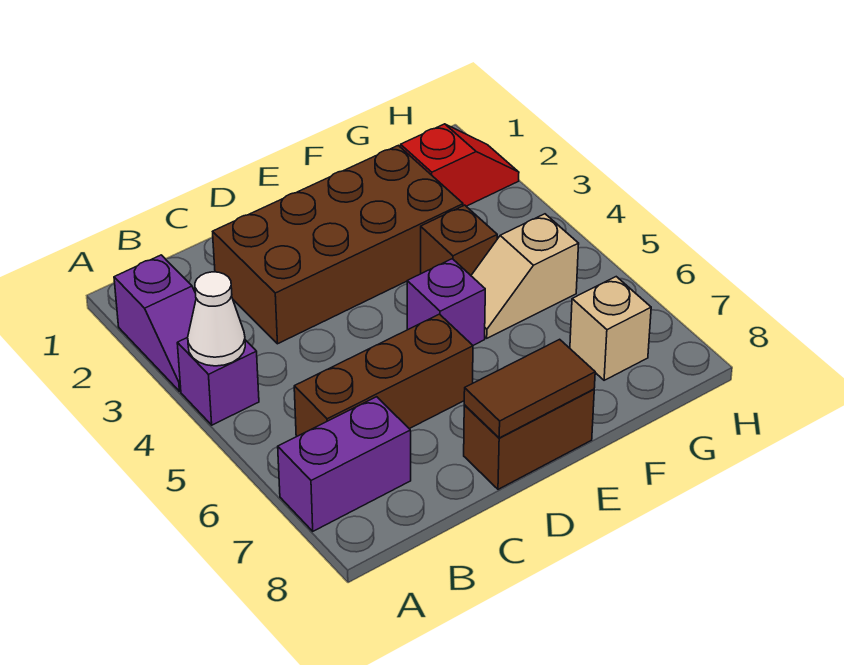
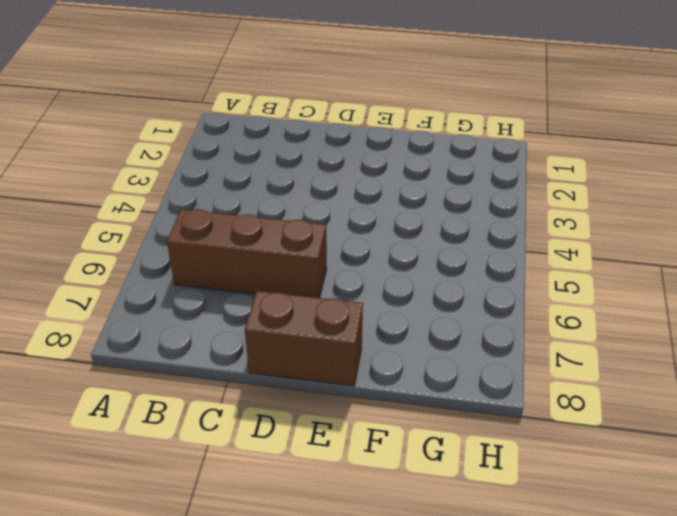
none -> purple slope A2:A3 level 1 top 2
none -> purple brick A4 level 1
none -> purple brick A7:B7 level 1

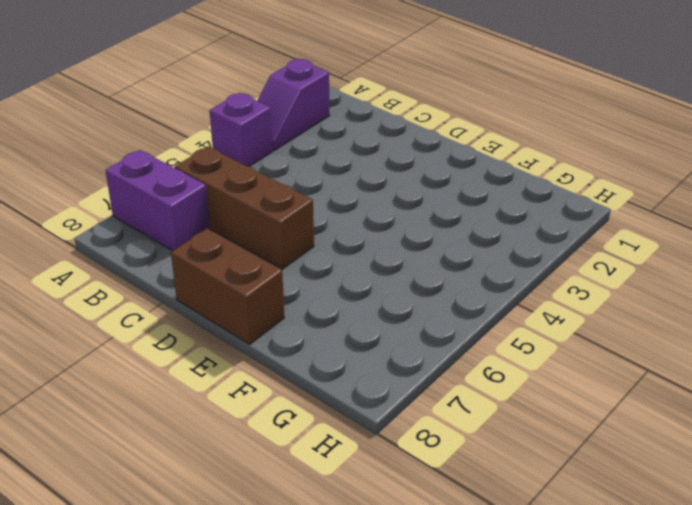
none -> brown brick C2:F3 level 1
none -> purple brick E5 level 1
none -> brown brick F4 level 1

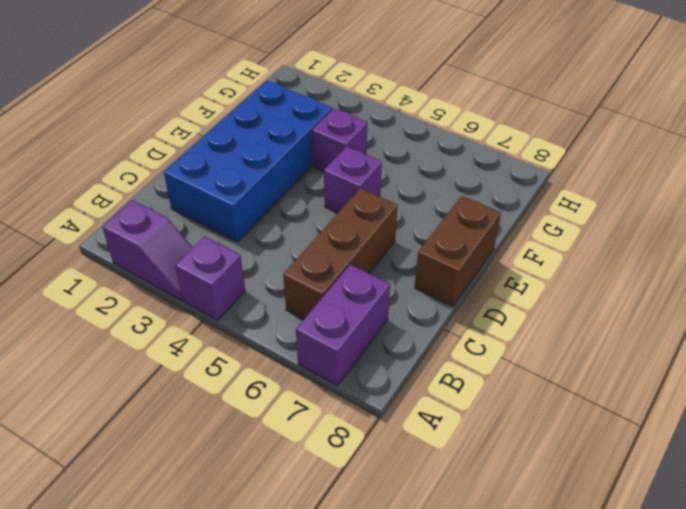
blue brick C2:F3 level 1 -> brown brick C2:F3 level 1
purple brick F4 level 1 -> brown brick F4 level 1
none -> tan slope F5:G5 level 1 top G
none -> red slope G2:H2 level 1 top G
none -> tan brick G7 level 1

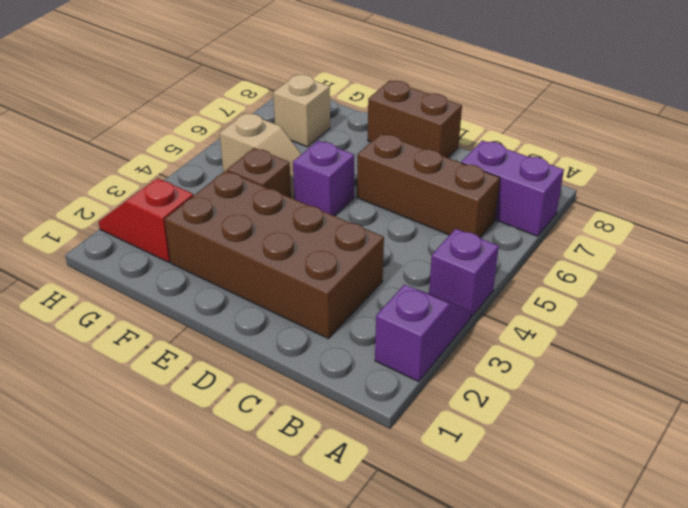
none -> white cone A4 level 2
none -> brown tile D8:E8 level 2

